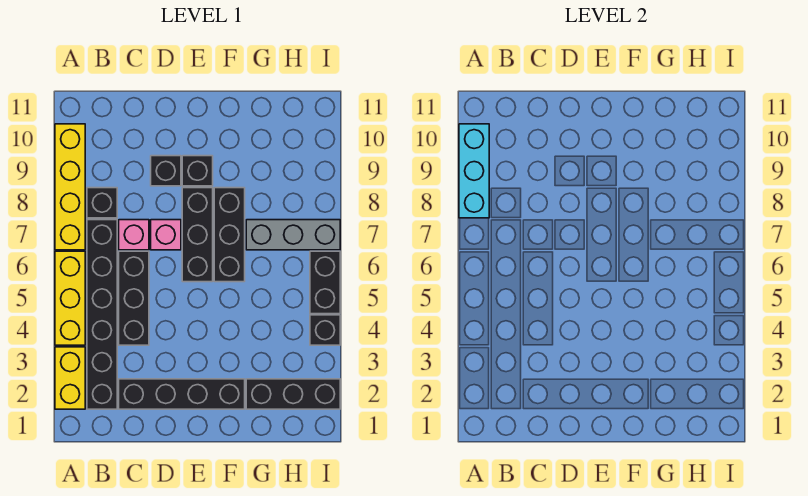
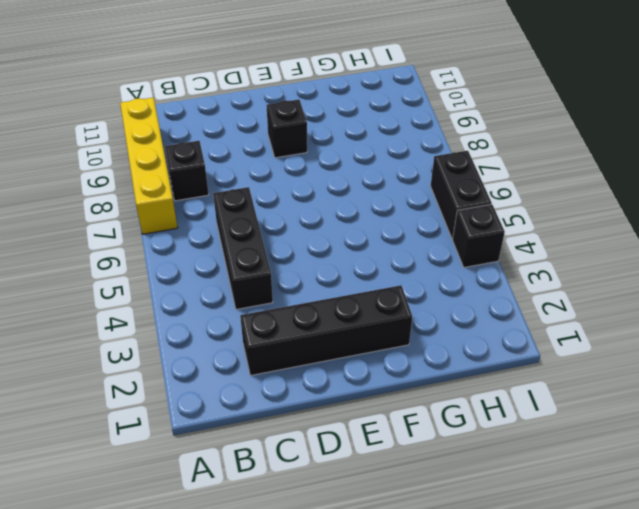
none -> yellow brick A2:A3 level 1
none -> yellow brick A4:A6 level 1
none -> black brick B2:B7 level 1

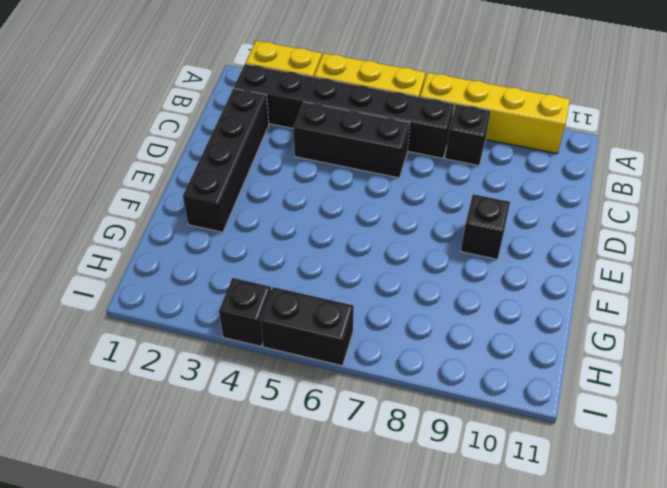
none -> pink brick C7 level 1
none -> pink brick D7 level 1
none -> black brick D9 level 1

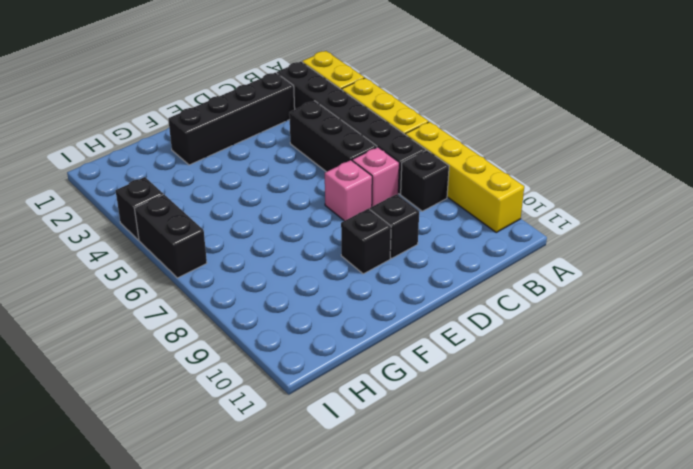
none -> black brick E6:E8 level 1
none -> black brick F6:F8 level 1
none -> black brick G2:I2 level 1

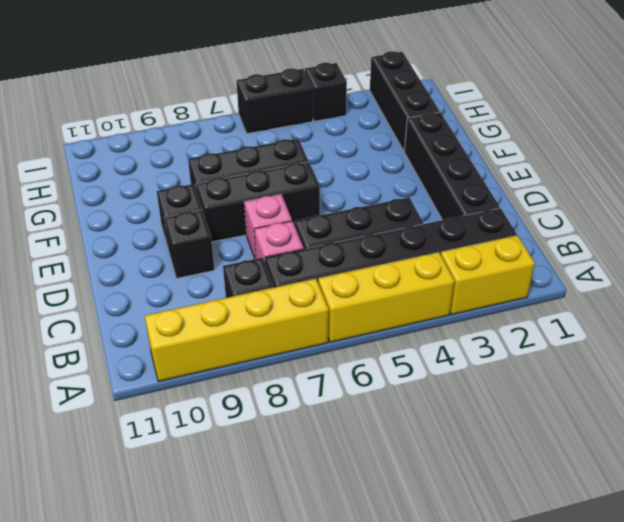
none -> grey brick G7:I7 level 1
none -> cyan brick A8:A10 level 2

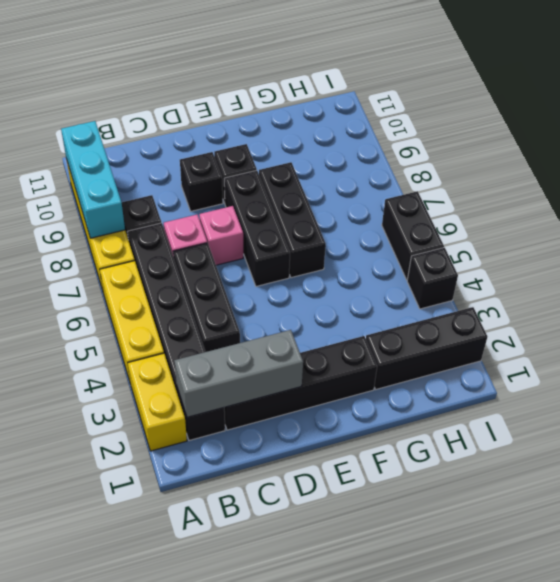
grey brick B2:D2 level 2 -> grey brick G7:I7 level 1

